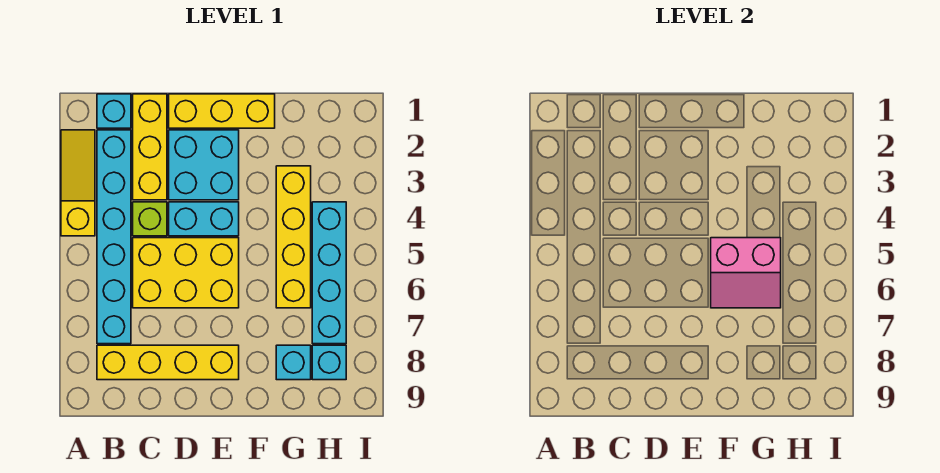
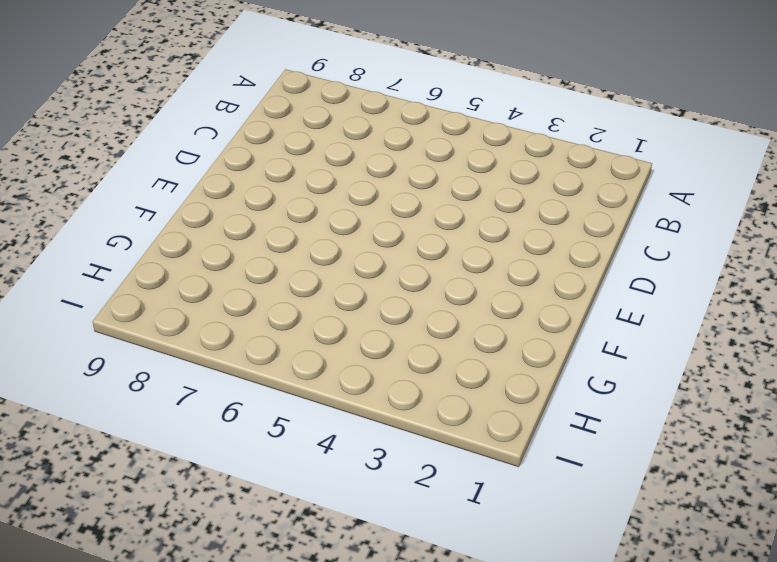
none -> yellow slope A2:A4 level 1 top 4
none -> cyan brick B1 level 1
none -> cyan brick B2:B7 level 1

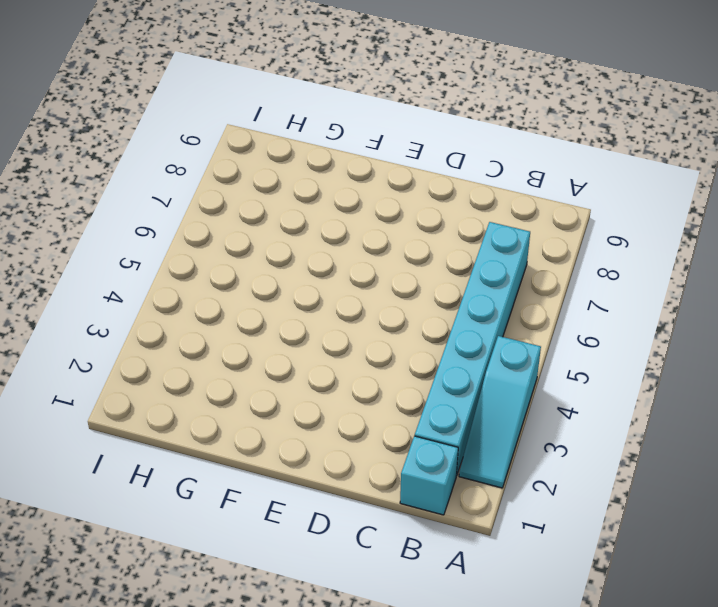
cyan slope A2:A4 level 1 top 4 -> yellow slope A2:A4 level 1 top 4
none -> yellow brick B8:E8 level 1
none -> yellow brick C1:C3 level 1
none -> lime brick C4 level 1

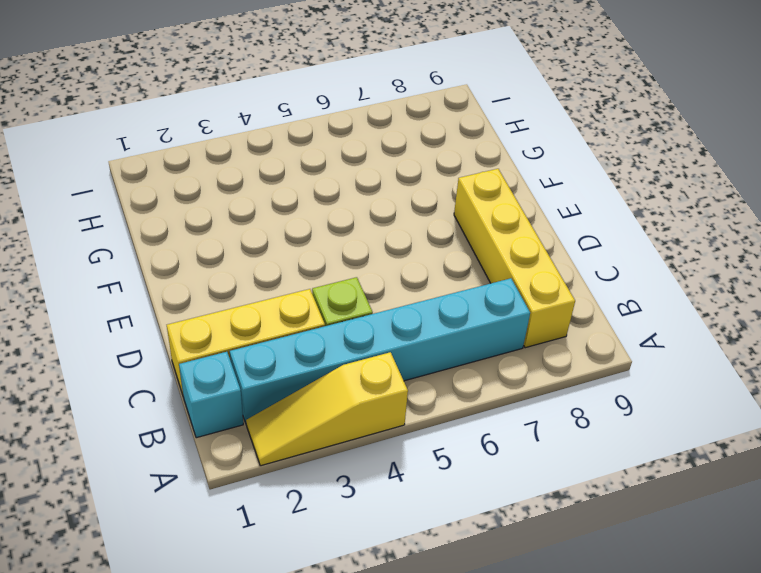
none -> yellow brick C5:E6 level 1
none -> yellow brick D1:F1 level 1
none -> cyan brick D2:E3 level 1

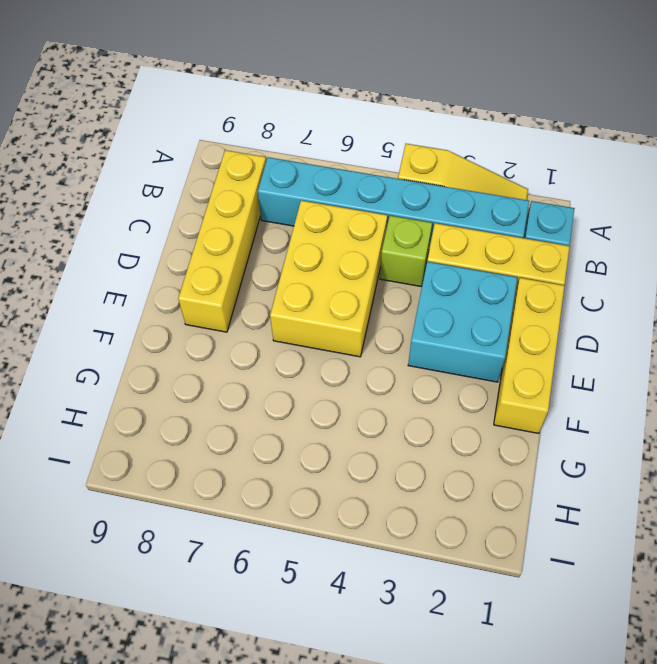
none -> cyan brick D4:E4 level 1
none -> yellow brick G3:G6 level 1
none -> cyan brick G8 level 1

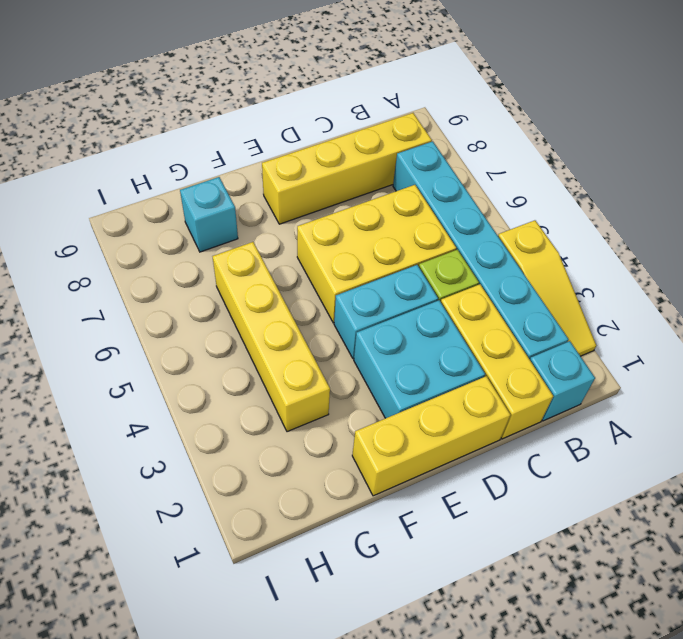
none -> cyan brick H4:H7 level 1
none -> cyan brick H8 level 1
none -> pink slope F5:G6 level 2 top 5

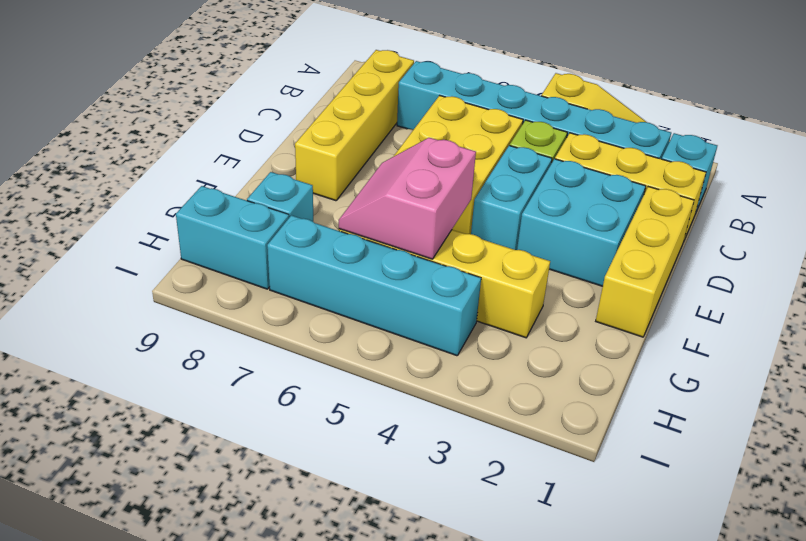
cyan brick H8:H9 level 1 -> cyan brick H8 level 1

